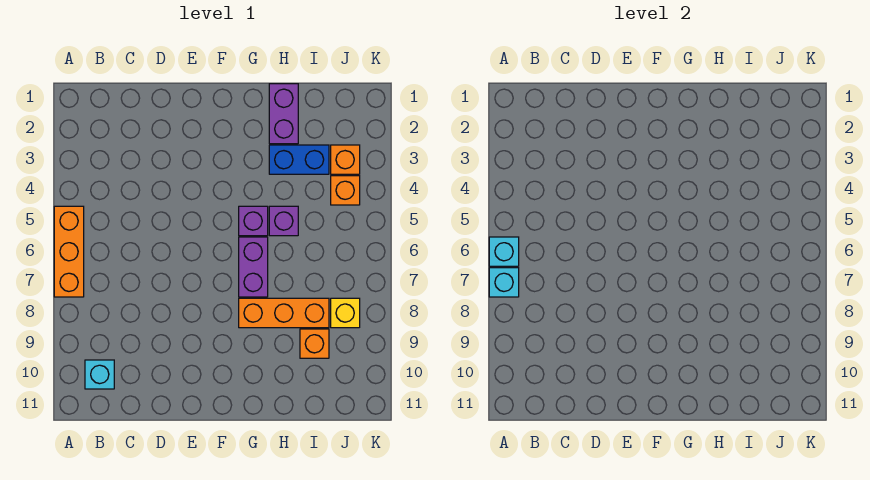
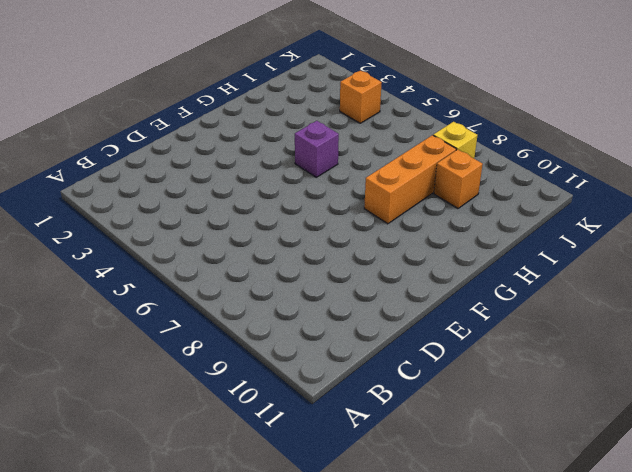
none -> orange brick A5:A7 level 1
none -> cyan brick B10 level 1
none -> purple brick G6:G7 level 1

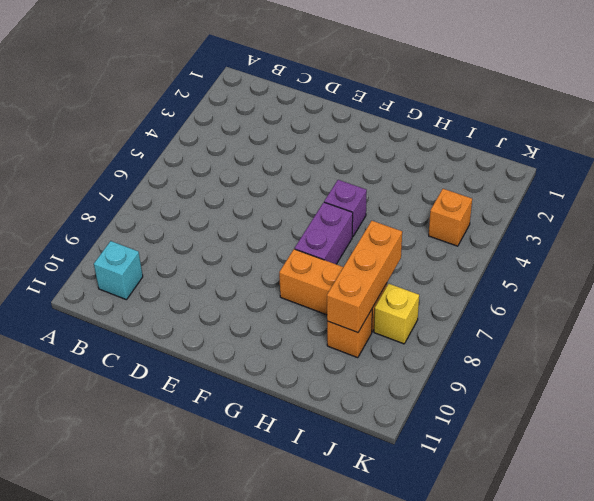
orange brick I7:I9 level 2 -> orange brick A5:A7 level 1
none -> purple brick H1:H2 level 1
none -> blue brick H3:I3 level 1
none -> purple brick H5 level 1

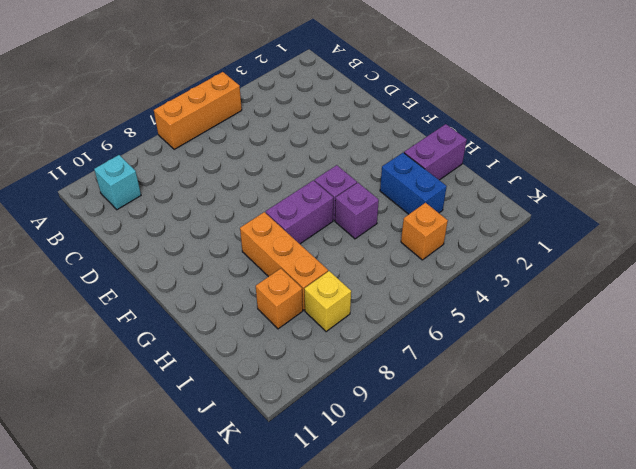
none -> orange brick J3 level 1
none -> cyan brick A6 level 2
none -> cyan brick A7 level 2

